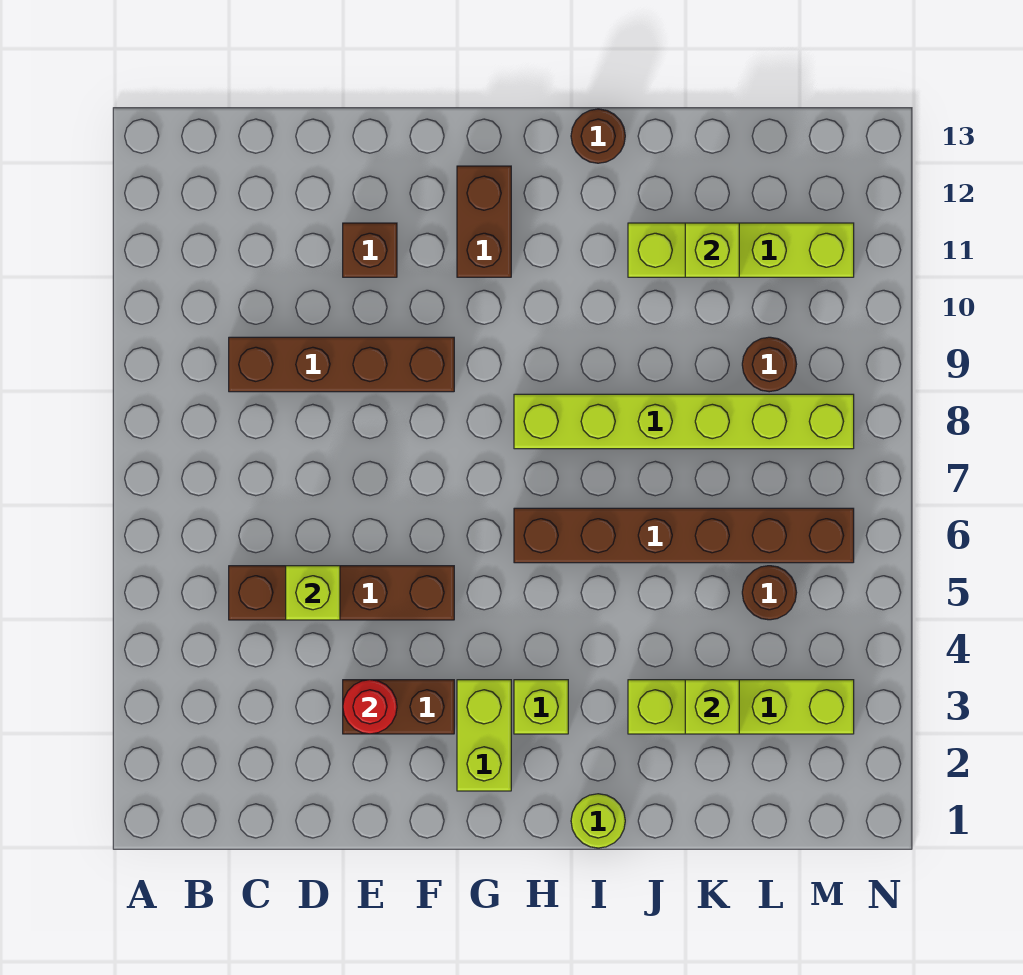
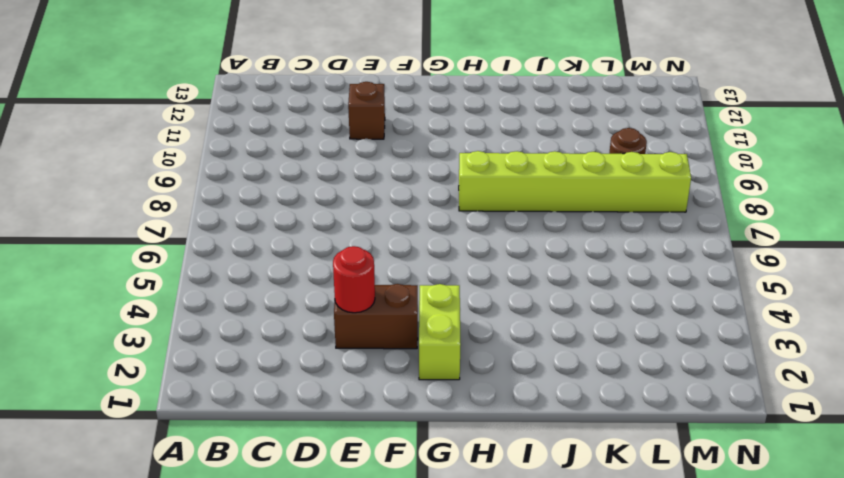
none -> brown brick C5:F5 level 1
none -> brown brick C9:F9 level 1
none -> brown brick G11:G12 level 1

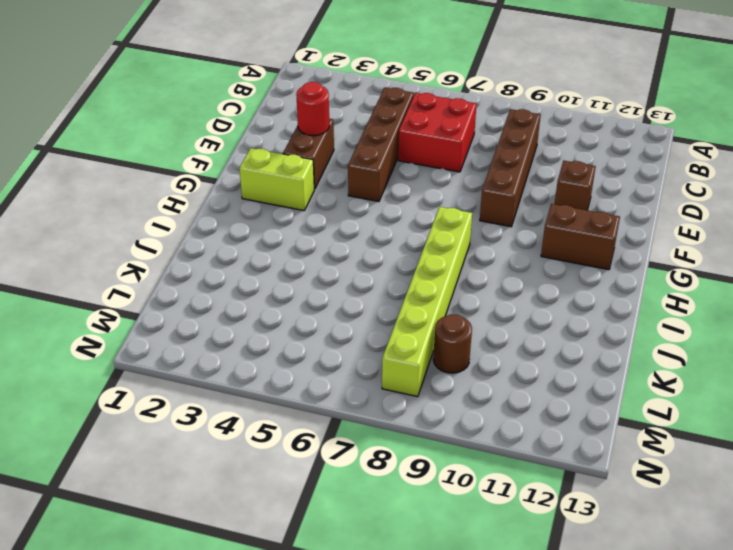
red brick C6:D7 level 1 -> none
none -> lime brick H3 level 1
none -> brown brick H6:M6 level 1
none -> lime round brick I1 level 1

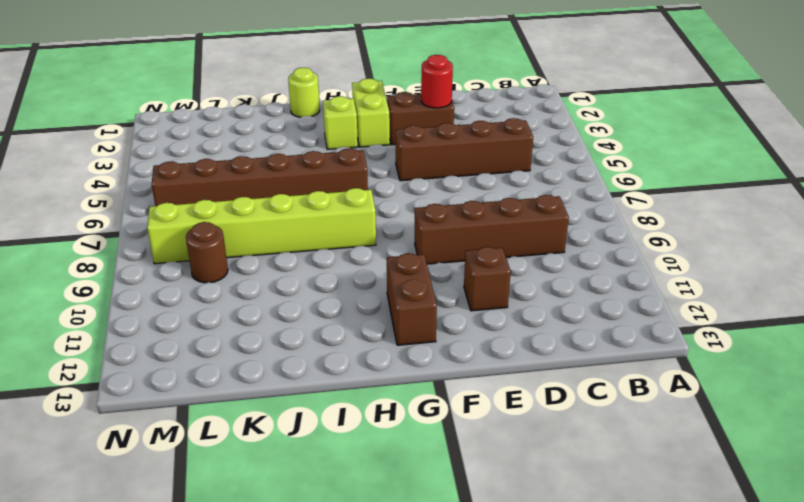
none -> brown round brick I13 level 1
none -> lime brick J3:M3 level 1
none -> lime brick J11:M11 level 1

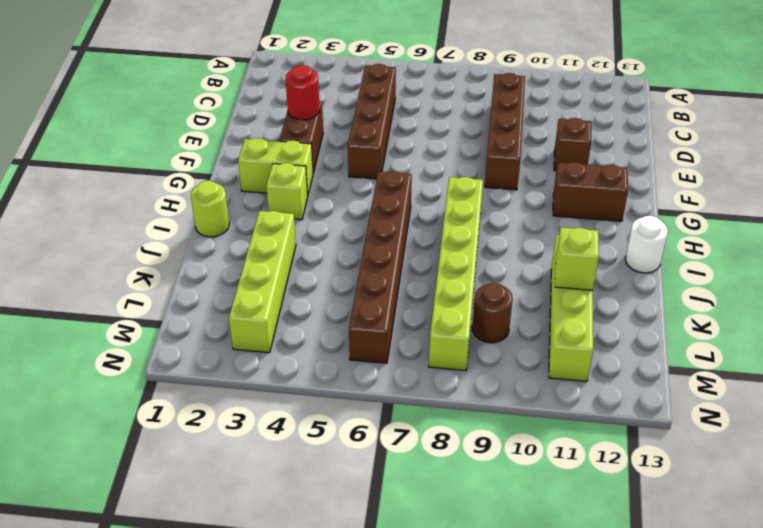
white round brick I13 level 1 -> brown round brick I13 level 1
none -> brown round brick L5 level 1
none -> lime brick D5 level 2
none -> lime brick K3 level 2

